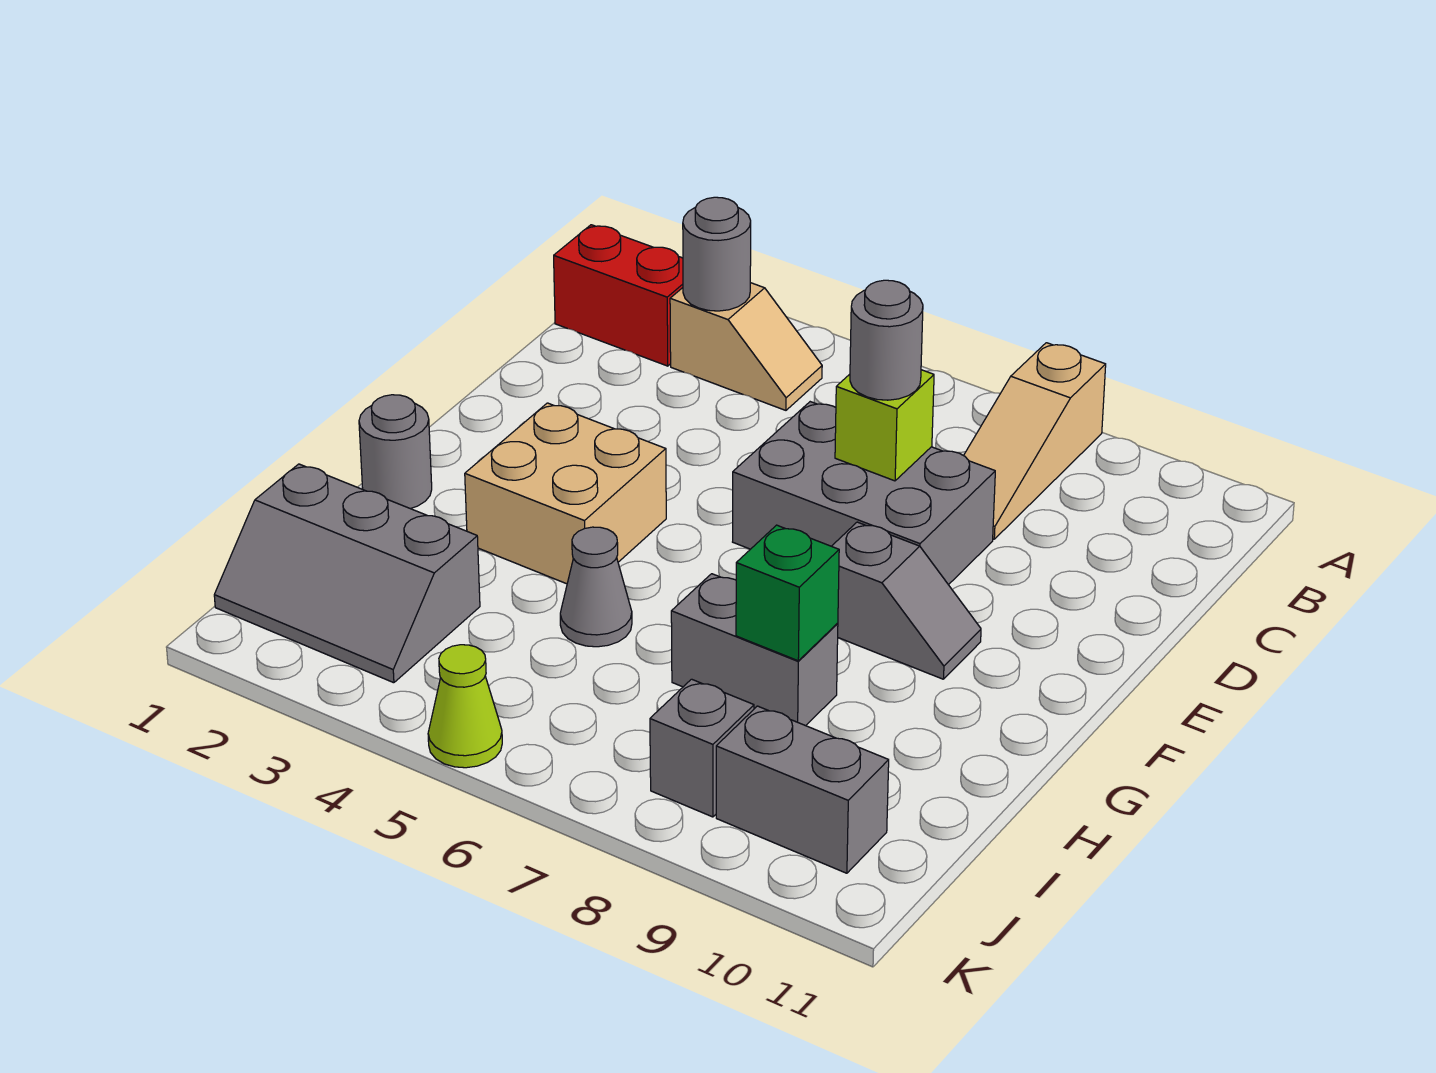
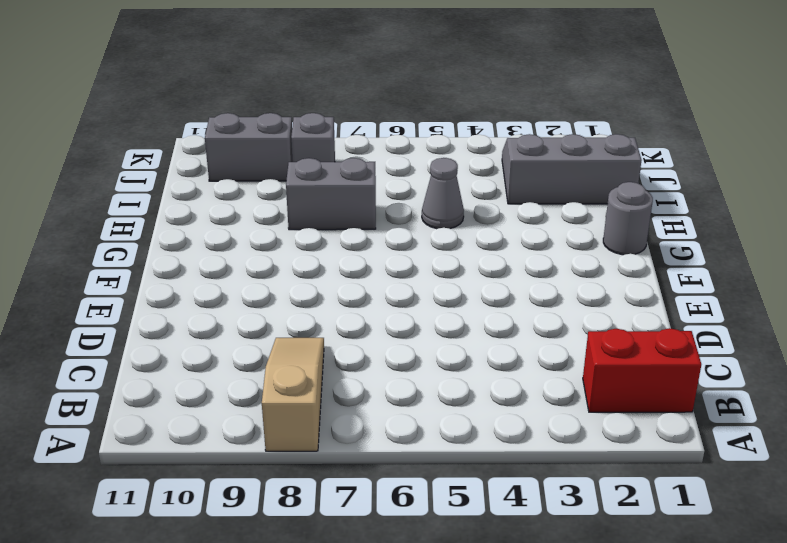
none -> tan slope B3:B4 level 1 top 3
none -> grey brick D6:E8 level 1
none -> tan brick F3:G4 level 1

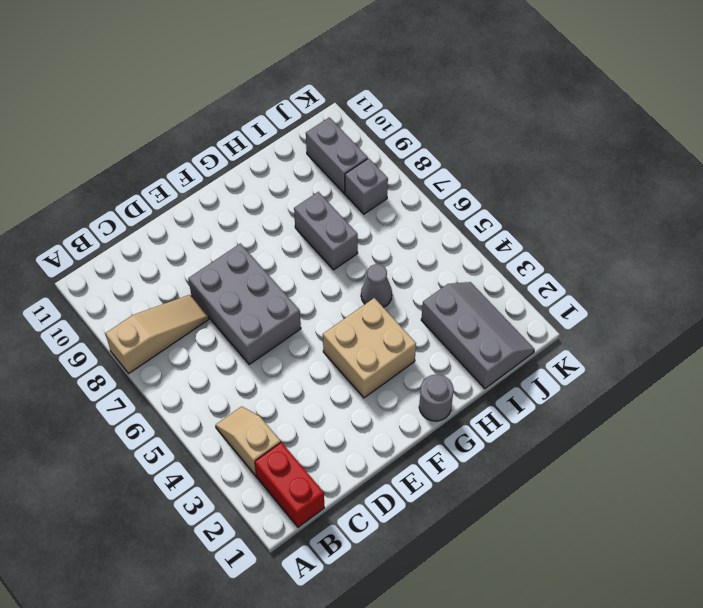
none -> grey slope F8:F9 level 1 top 8
none -> lime cone K5 level 1
none -> grey round brick B3 level 2

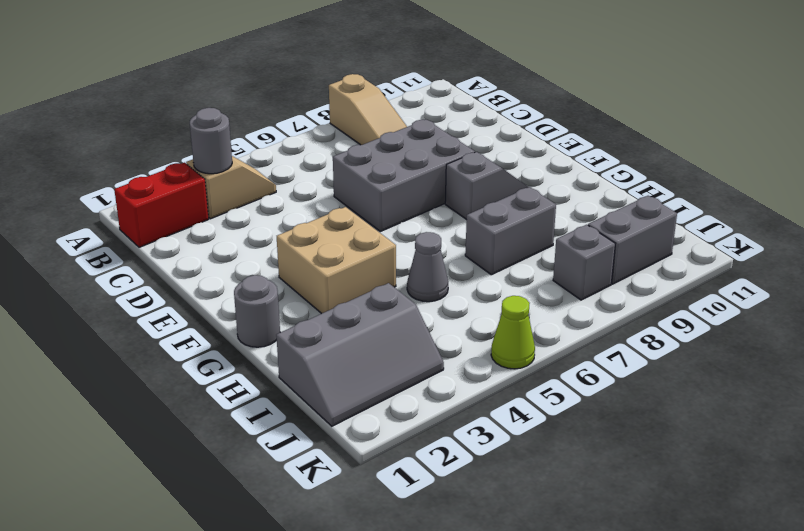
none -> lime brick D7 level 2
none -> green brick H8 level 2
none -> grey round brick D7 level 3

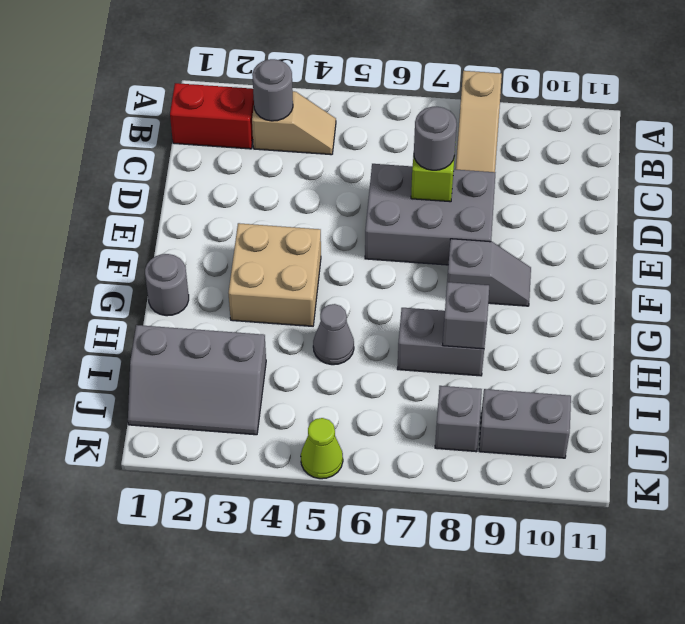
grey brick H8 level 2 -> green brick H8 level 2

